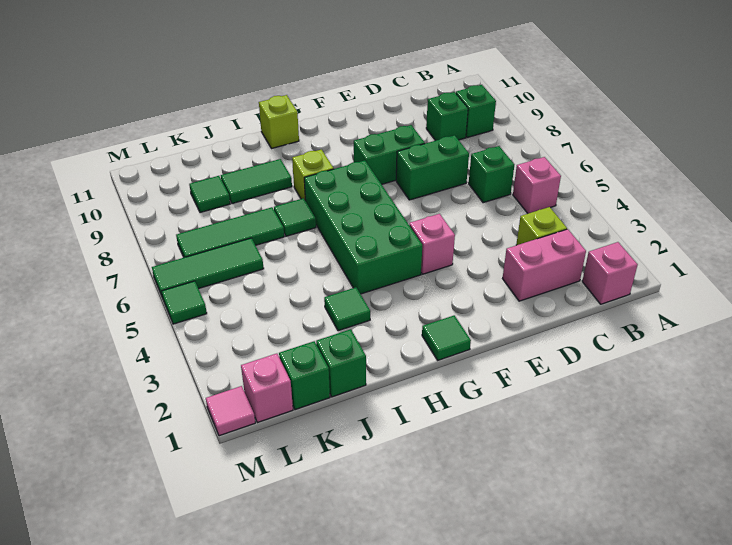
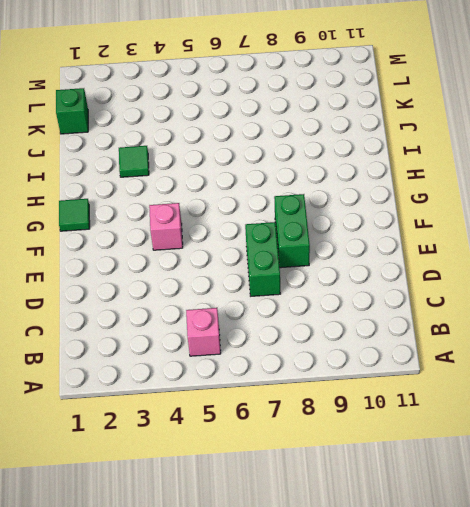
none -> pink brick B1 level 1
none -> green brick B9 level 1
none -> pink brick C2:D2 level 1

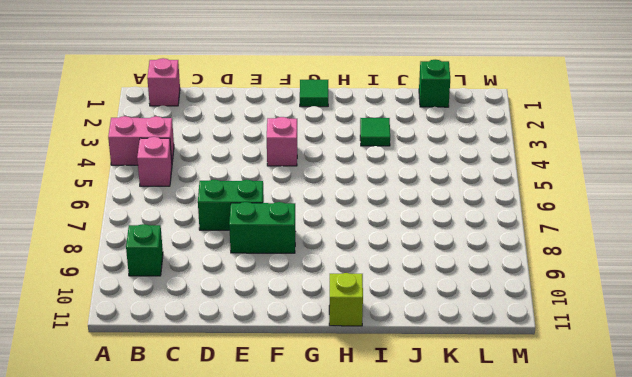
pink brick A4:B4 level 1 -> pink brick C2:D2 level 1
none -> lime brick C3 level 1
none -> green brick C6 level 1
none -> green brick C9 level 1

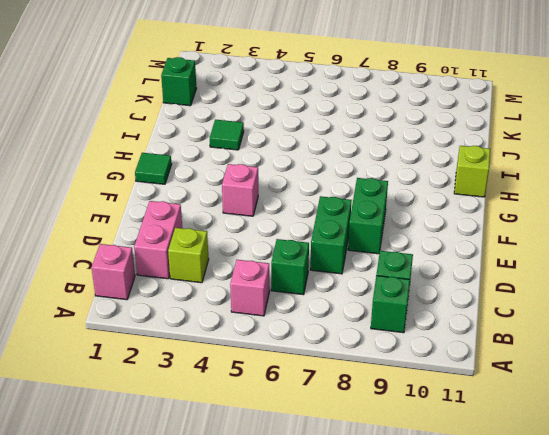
none -> green brick G4:H7 level 1
none -> lime brick H8 level 1
none -> green tile I7 level 1

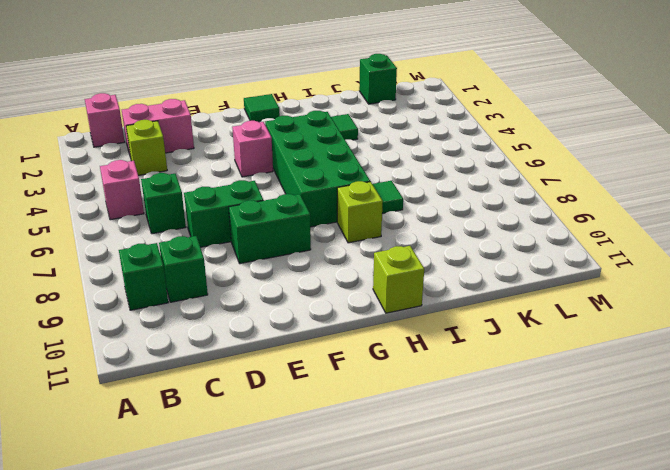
none -> green tile I9:J9 level 1
none -> green brick J1 level 1
none -> green tile J7:L7 level 1

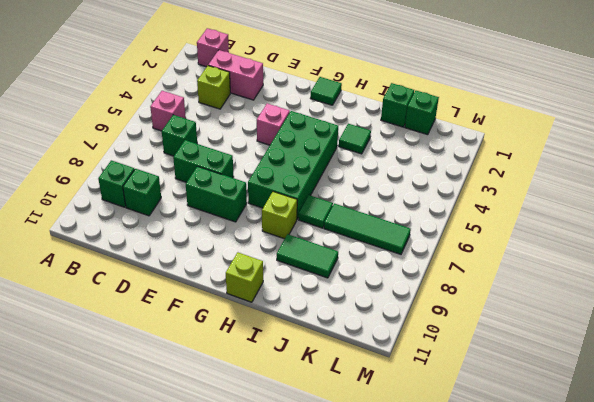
none -> green tile K6:M6 level 1
none -> green tile K9 level 1
none -> pink brick L1 level 1

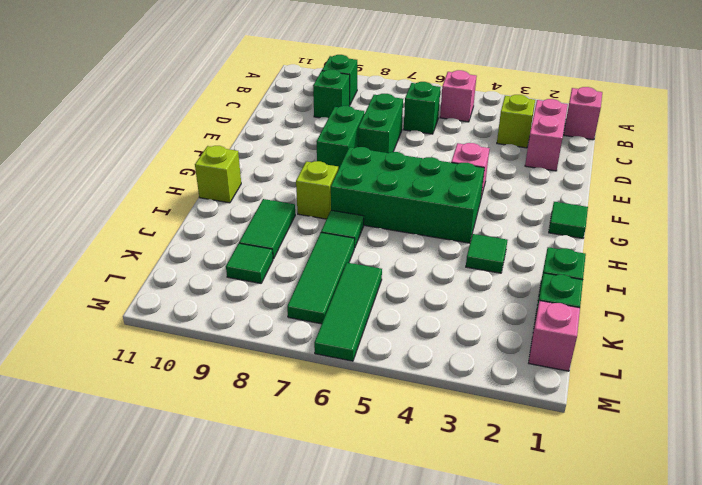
none -> pink tile M1 level 1
none -> green tile M5 level 1

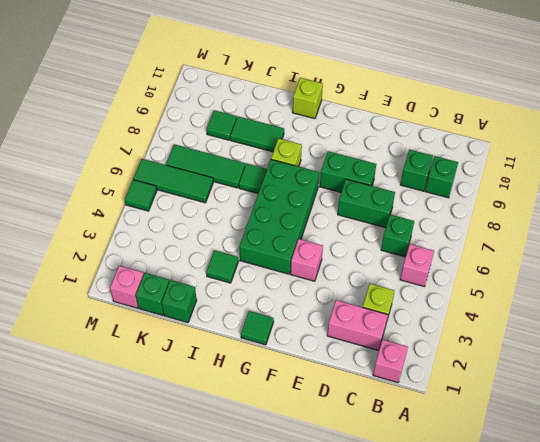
none -> pink tile M1 level 1

